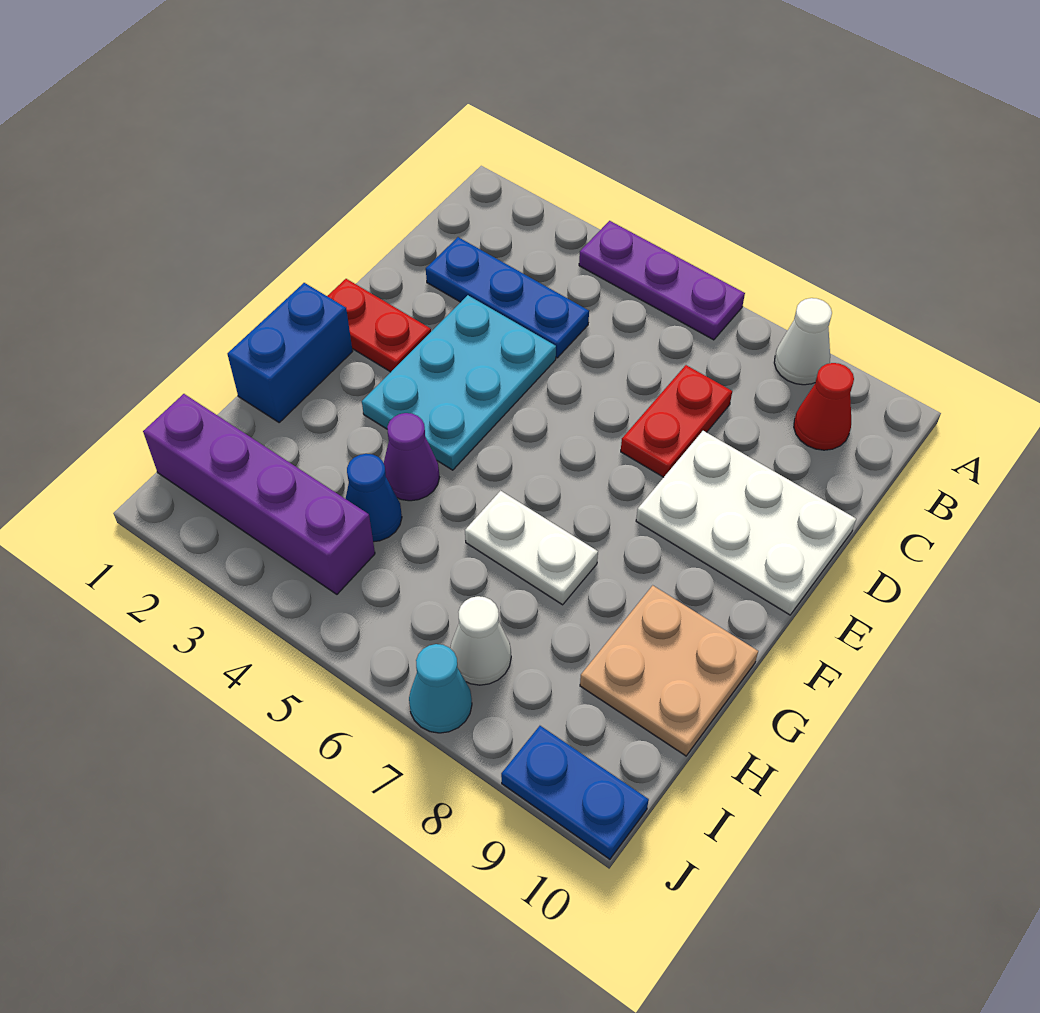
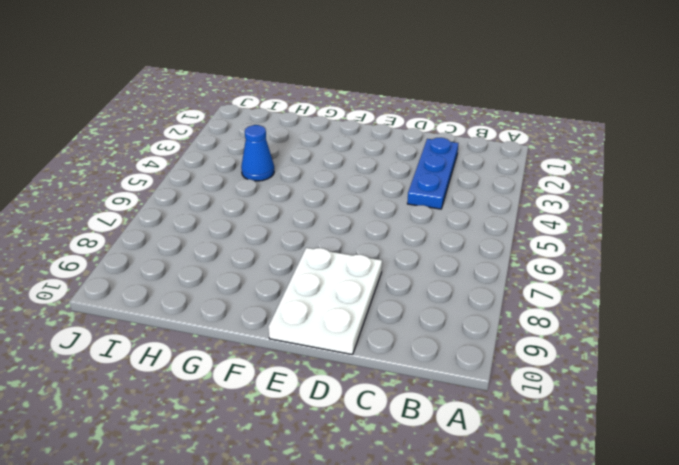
none -> purple plate A4:A6 level 1
none -> white cone A8 level 1
none -> red cone B9 level 1

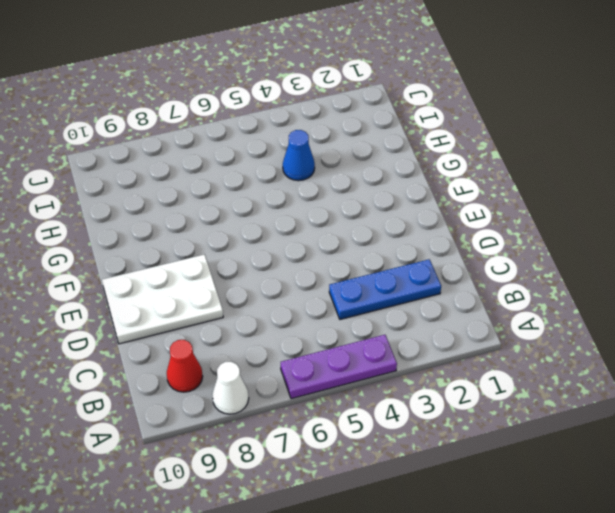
none -> red plate C7:D7 level 1
none -> cyan plate D3:F4 level 1
none -> red plate E1:E2 level 1

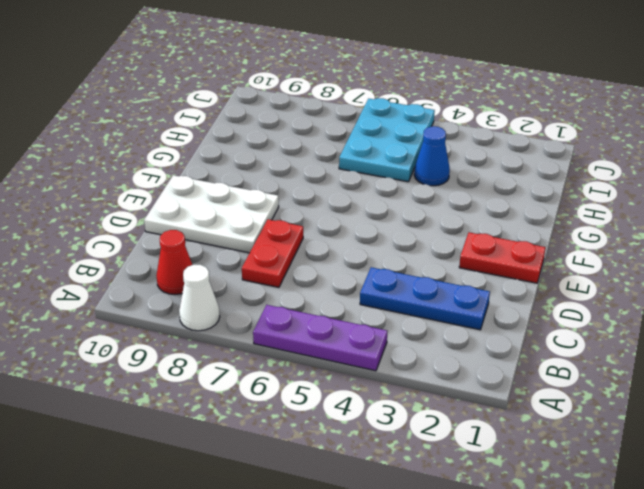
cyan plate H5:J6 level 1 -> cyan plate D3:F4 level 1
none -> blue brick F1:G1 level 1
none -> purple cone G4 level 1
none -> white plate G6:G7 level 1

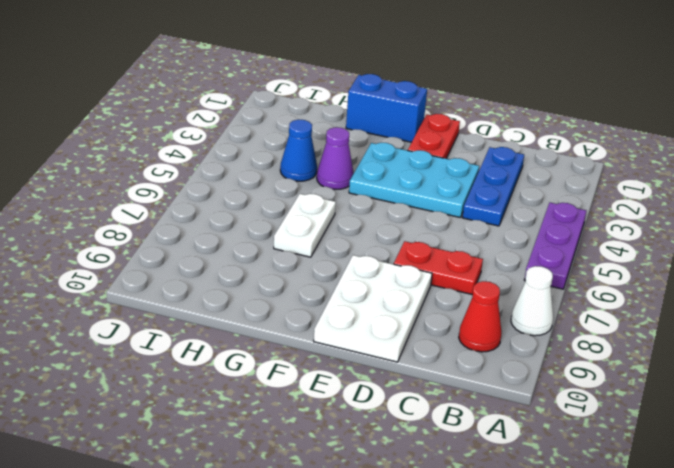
none -> tan plate G9:H10 level 1
none -> purple brick I1:I4 level 1
none -> white cone I7 level 1

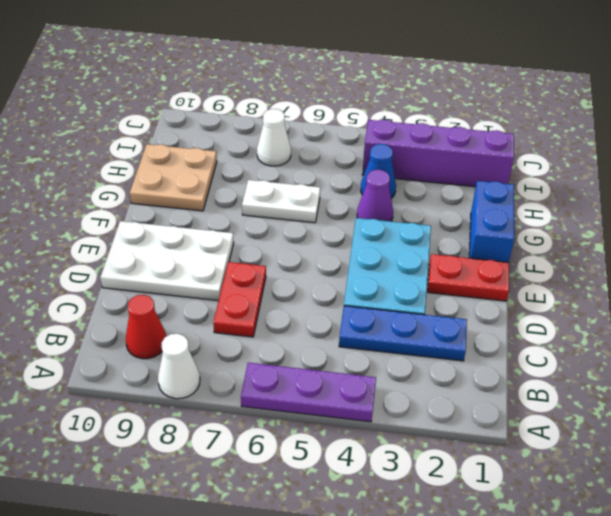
none -> cyan cone J7 level 1
none -> blue plate J9:J10 level 1

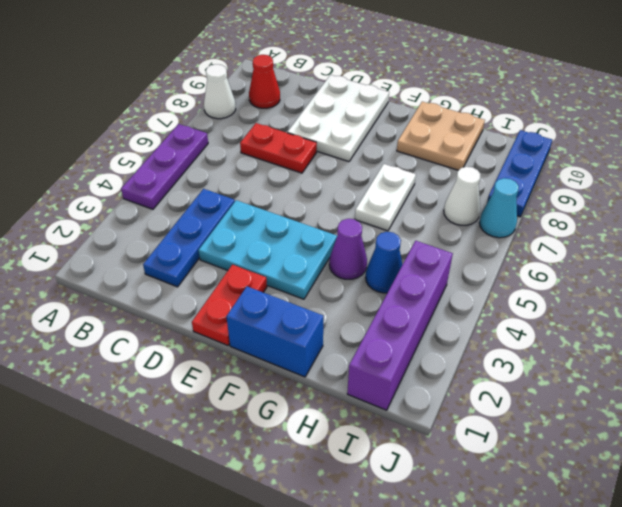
blue plate J8:J10 level 1 -> blue plate J9:J10 level 1

